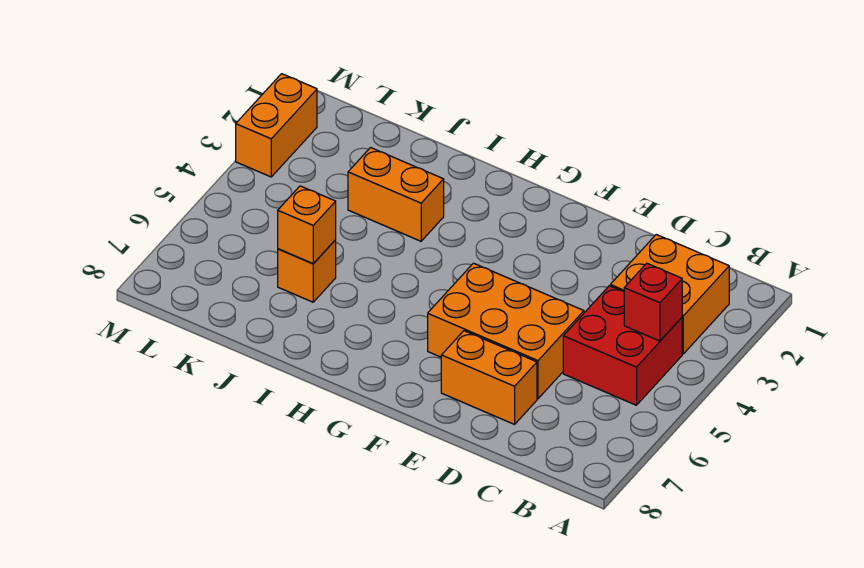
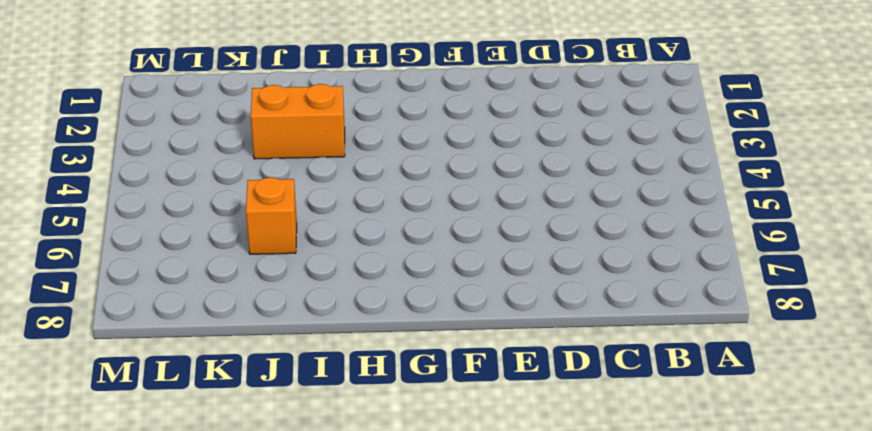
none -> orange brick B2:C3 level 1
none -> red brick B4:C5 level 1

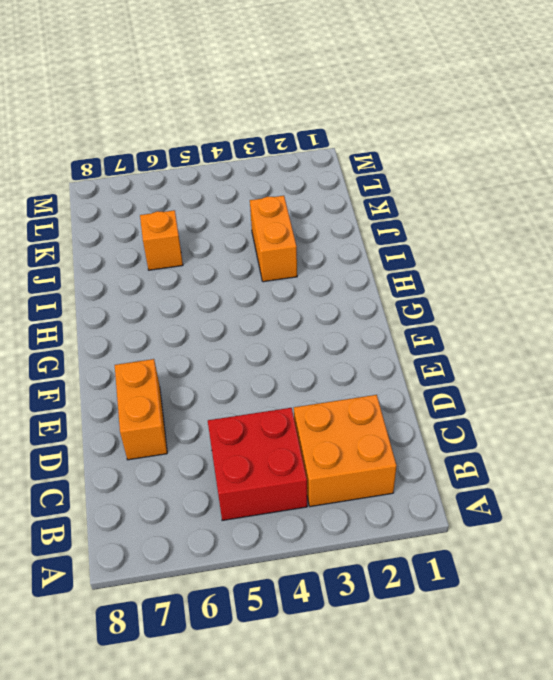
none -> orange brick D5:F6 level 1
none -> orange brick M2:M3 level 1

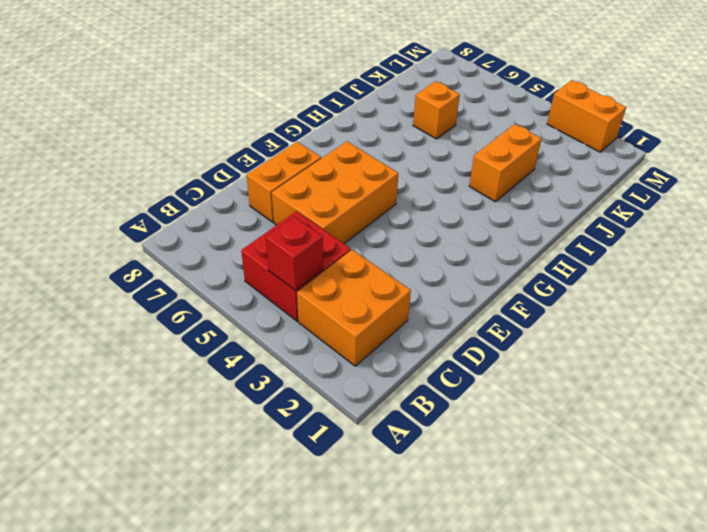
none -> orange brick J6 level 2

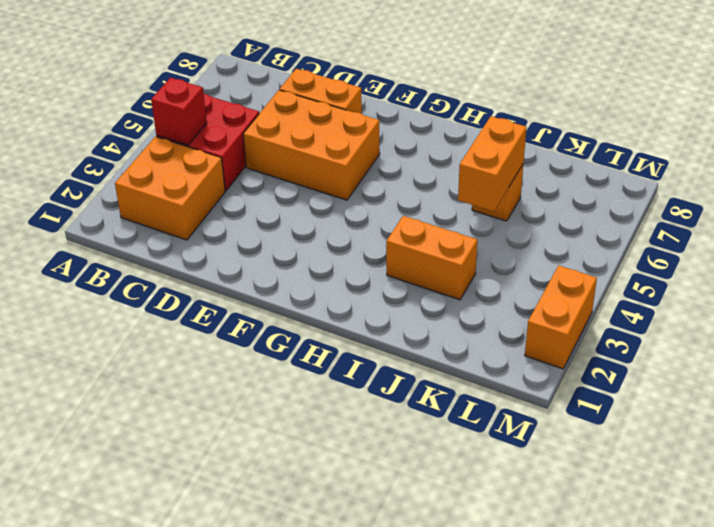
orange brick J5:J6 level 2 -> orange brick J6 level 2

